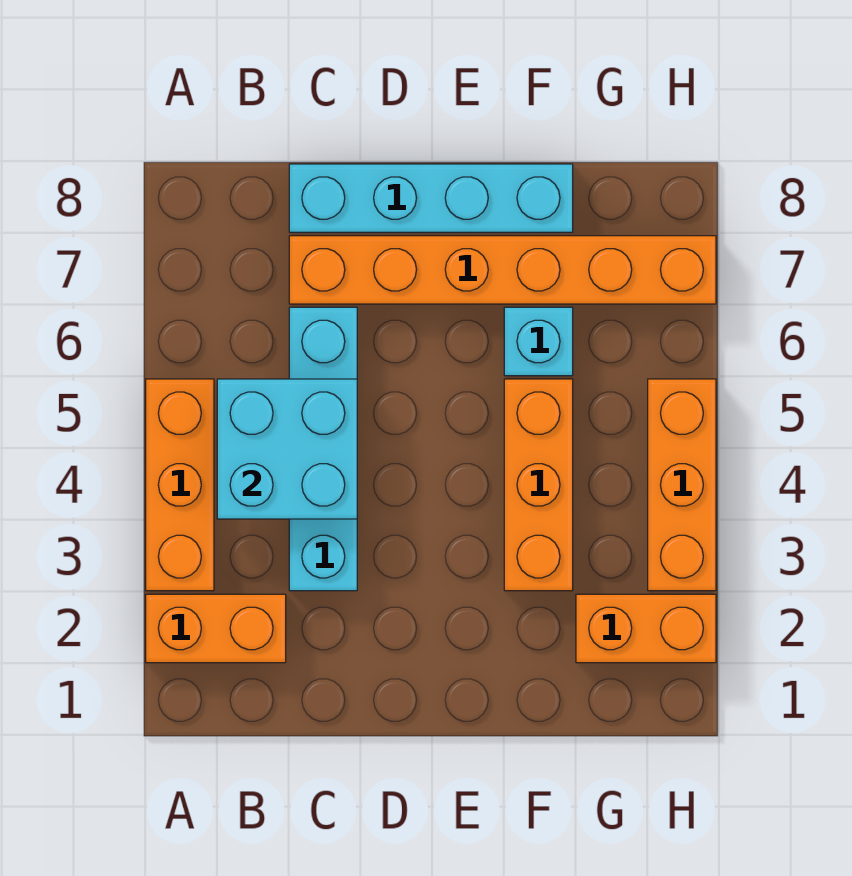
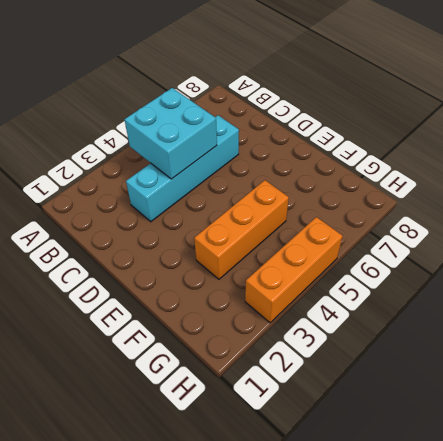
none -> orange brick A2:B2 level 1
none -> orange brick A3:A5 level 1

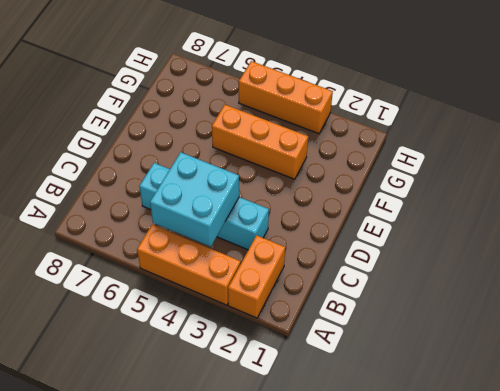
none -> orange brick C7:H7 level 1
none -> cyan brick C8:F8 level 1

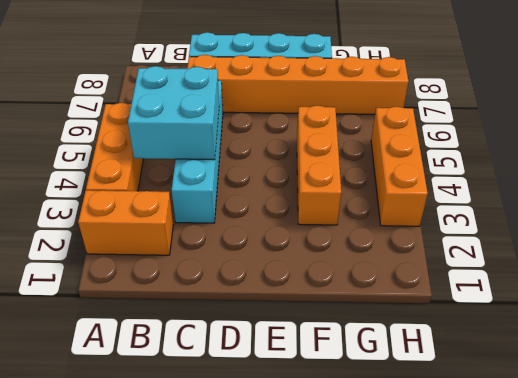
none -> cyan brick F6 level 1
none -> orange brick G2:H2 level 1

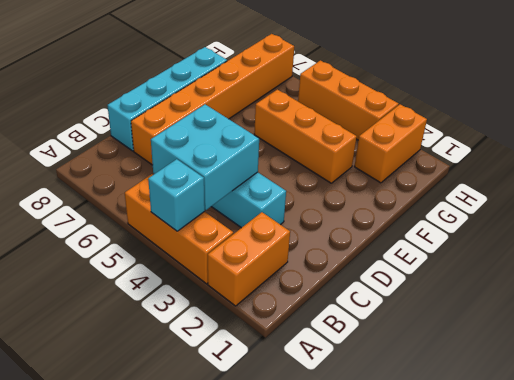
cyan brick A4 level 2 -> cyan brick F6 level 1

